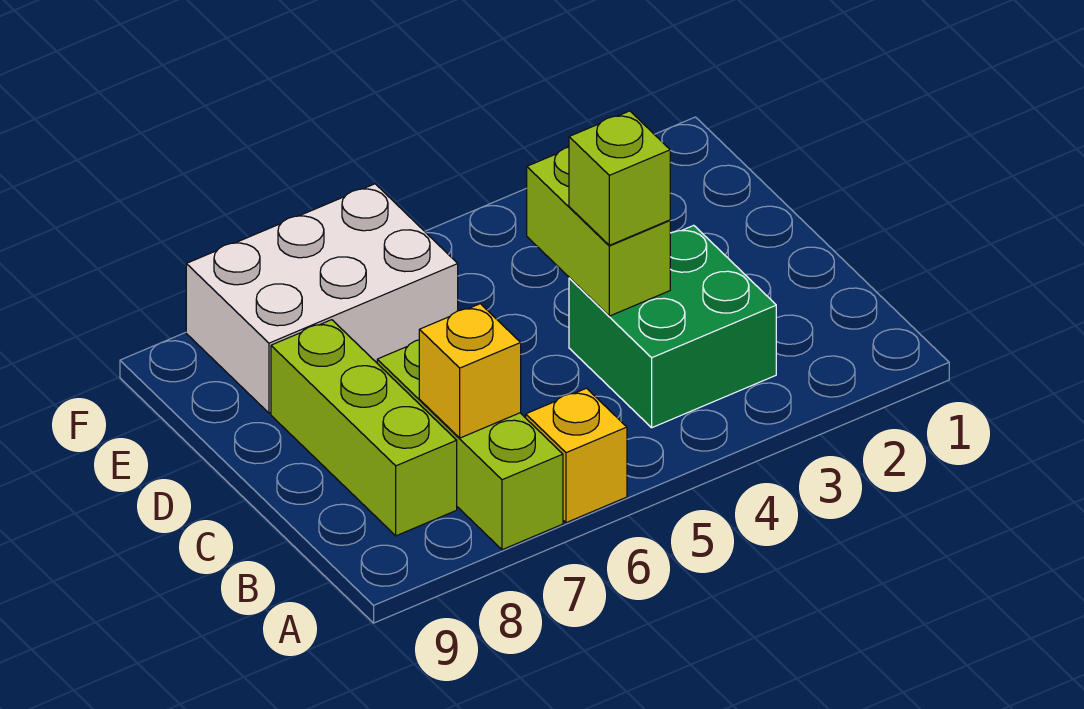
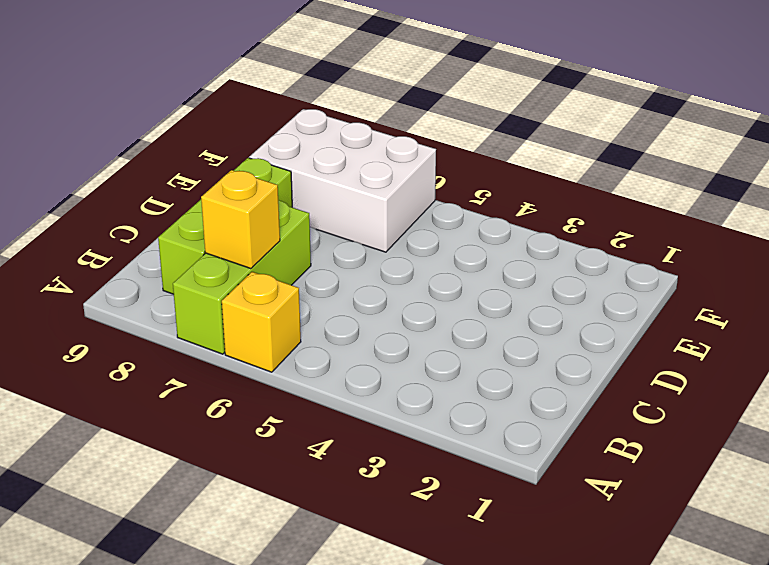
none -> green brick B3:C4 level 1
none -> lime brick C4:D4 level 2

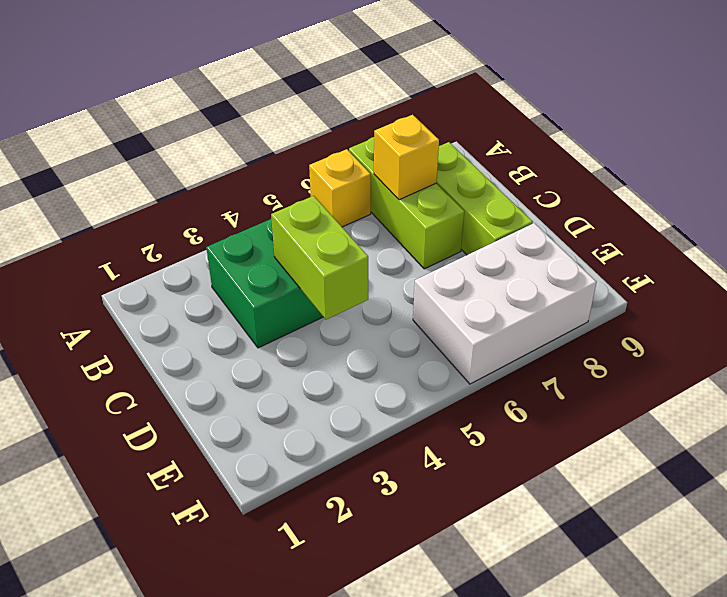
none -> lime brick C4 level 3

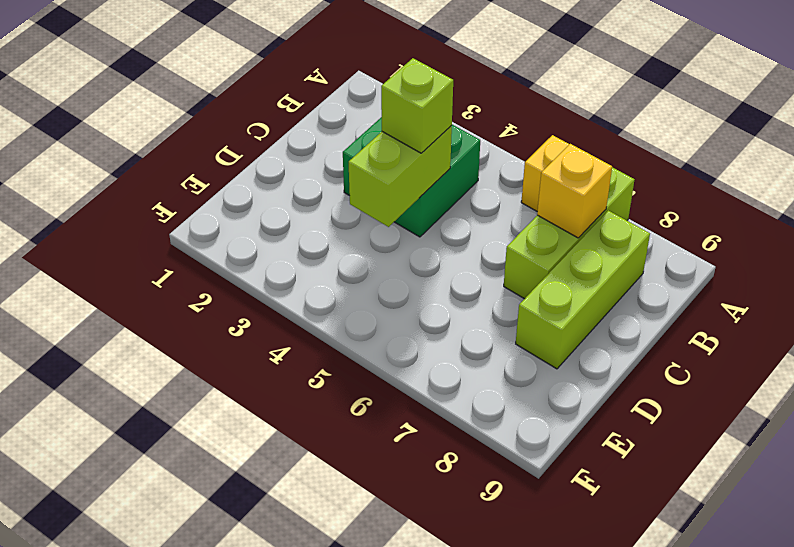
none -> white brick E6:F8 level 1

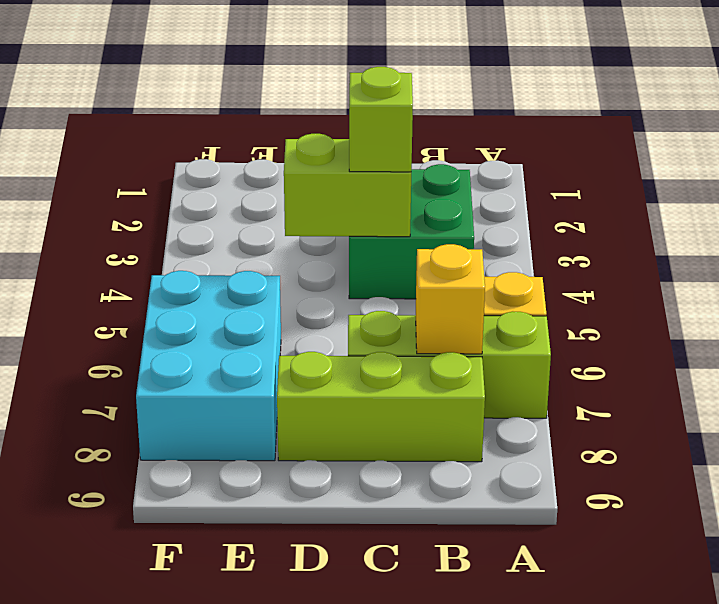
cyan brick E6:F8 level 1 -> white brick E6:F8 level 1

